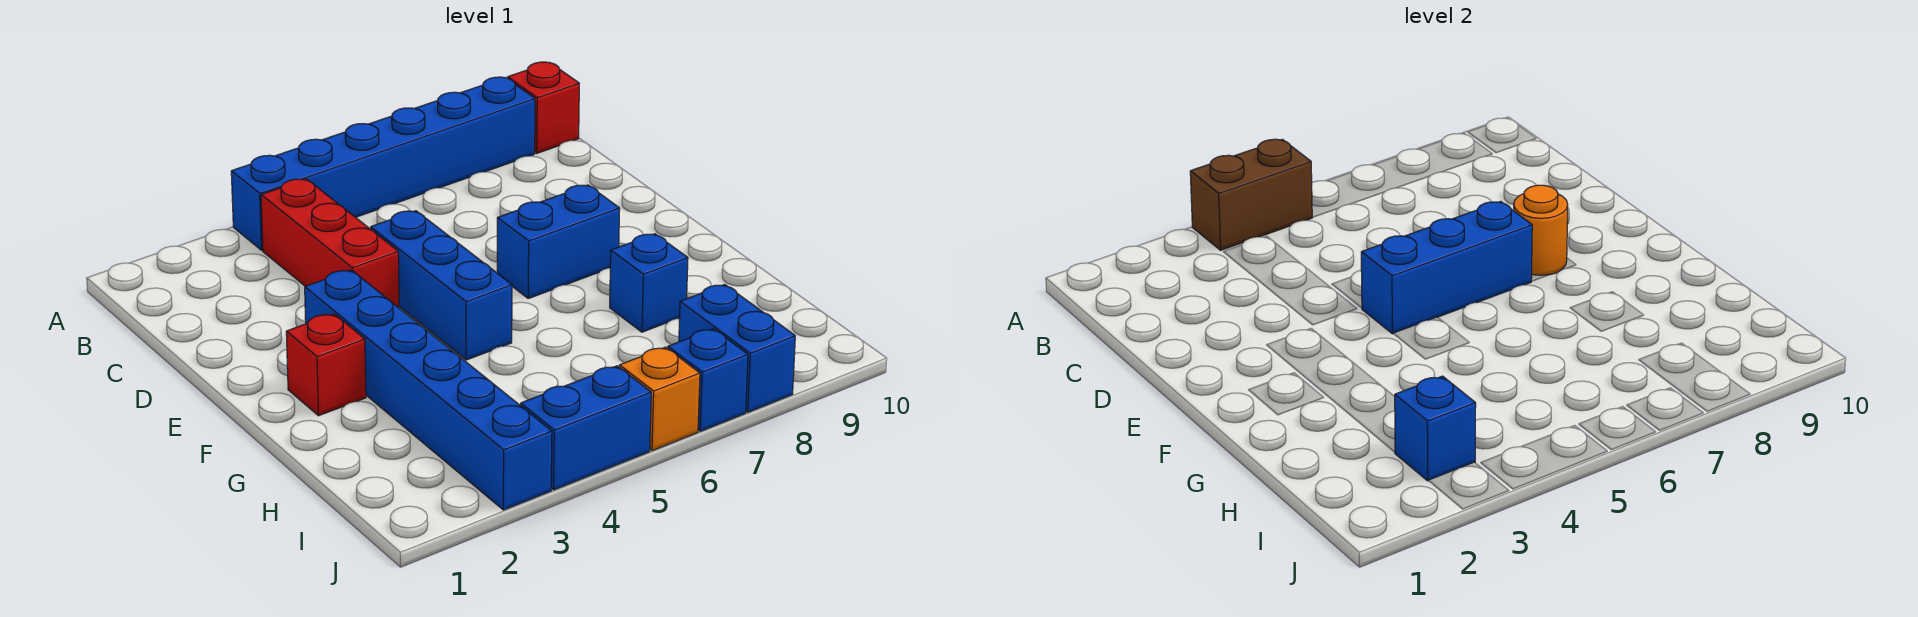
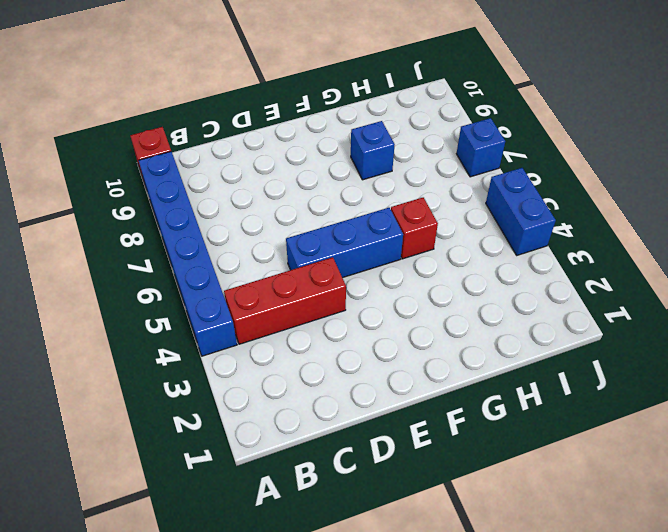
red brick G5 level 1 -> red brick F2 level 1
none -> blue brick E3:J3 level 1
none -> blue brick E7:E8 level 1
none -> blue brick I8:J8 level 1

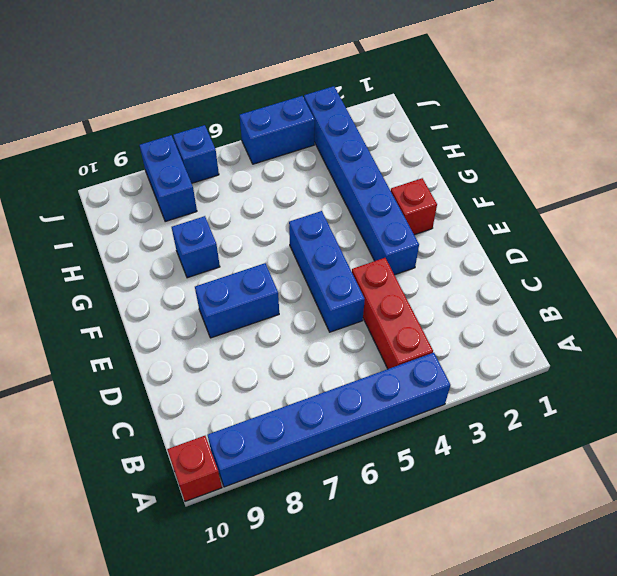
none -> orange brick J6 level 1
none -> brown brick A4:A5 level 2
none -> blue brick E5:E7 level 2

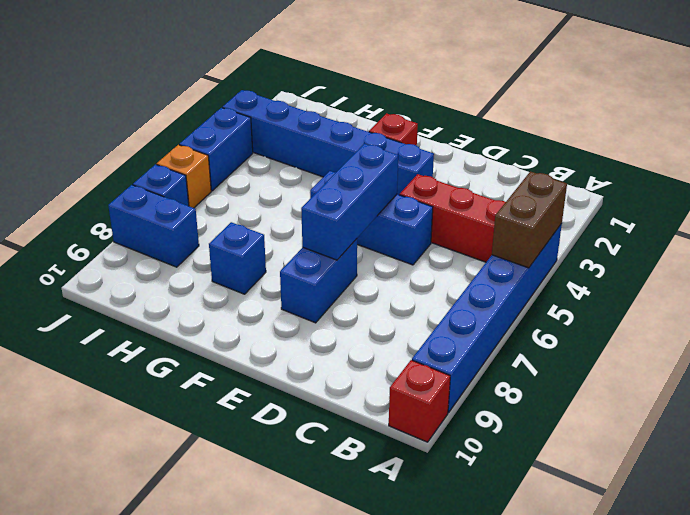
none -> orange round brick E8 level 2
none -> blue brick I3 level 2

